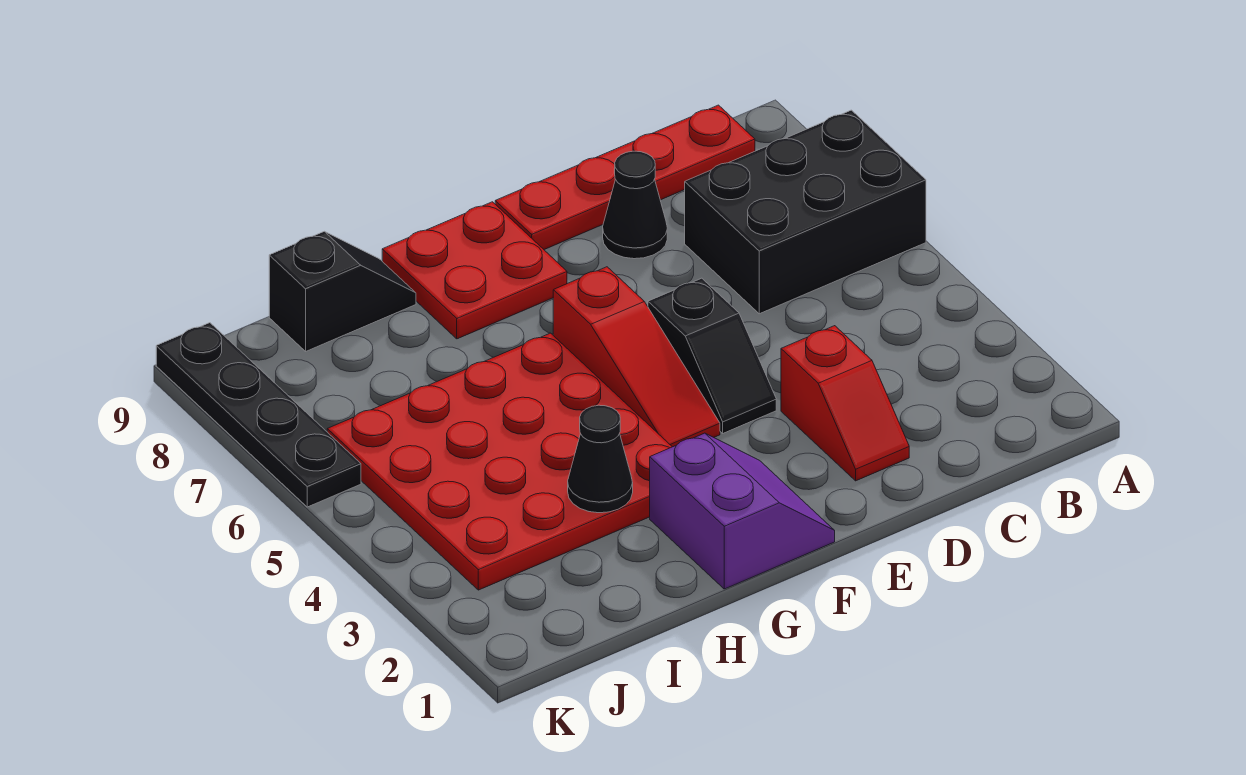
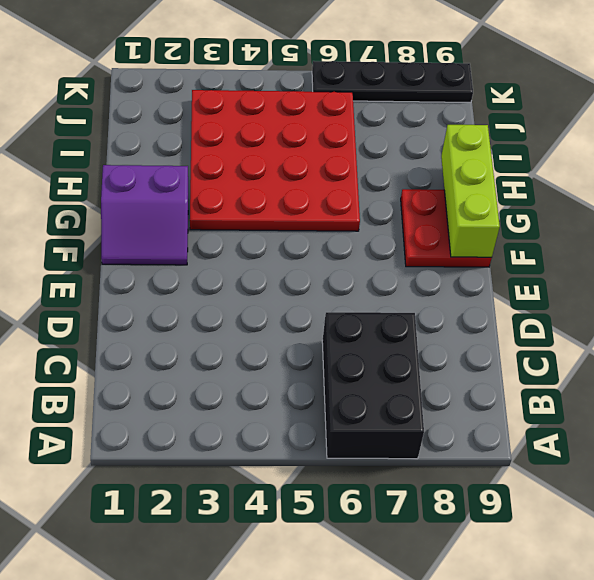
lime brick F9:H9 level 2 -> none
none -> red plate B9:E9 level 1
none -> red slope D2:D3 level 1 top 3
none -> black cone D8 level 1

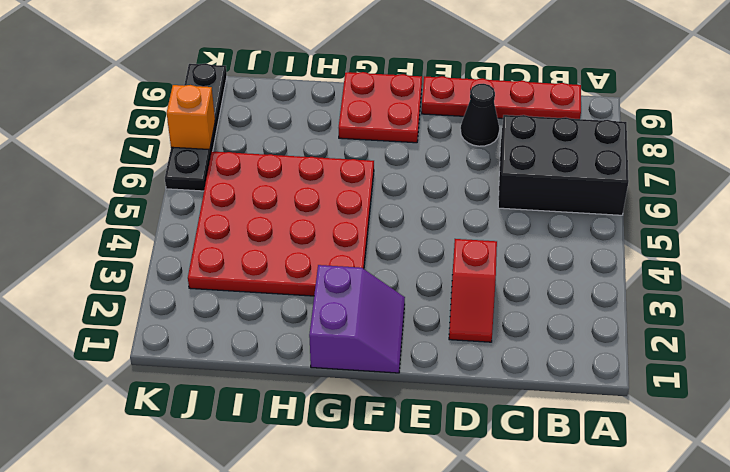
orange brick K7 level 2 -> none
none -> black slope E4:E5 level 1 top 5
none -> red slope F4:F6 level 1 top 6
none -> black slope H9:I9 level 1 top I

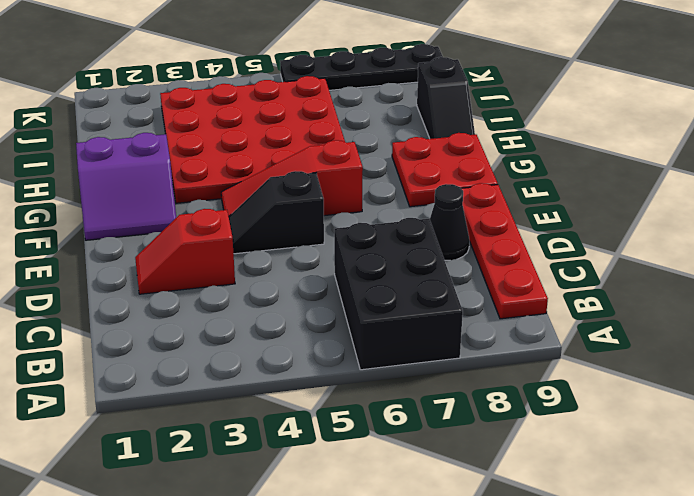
none -> black cone H3 level 2

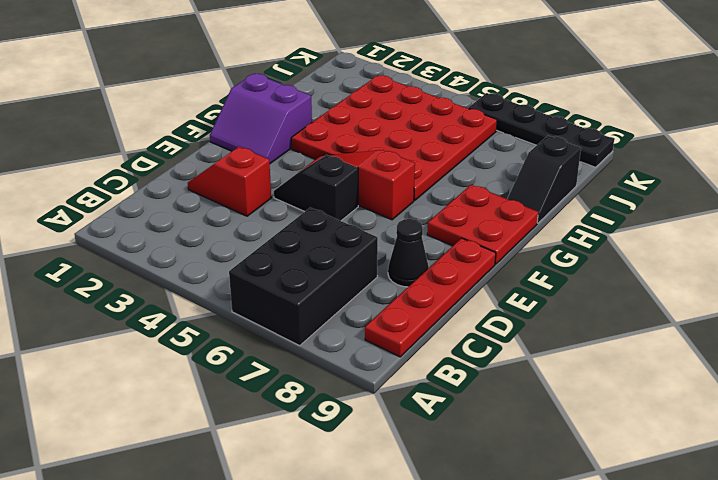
none -> black cone H3 level 2

